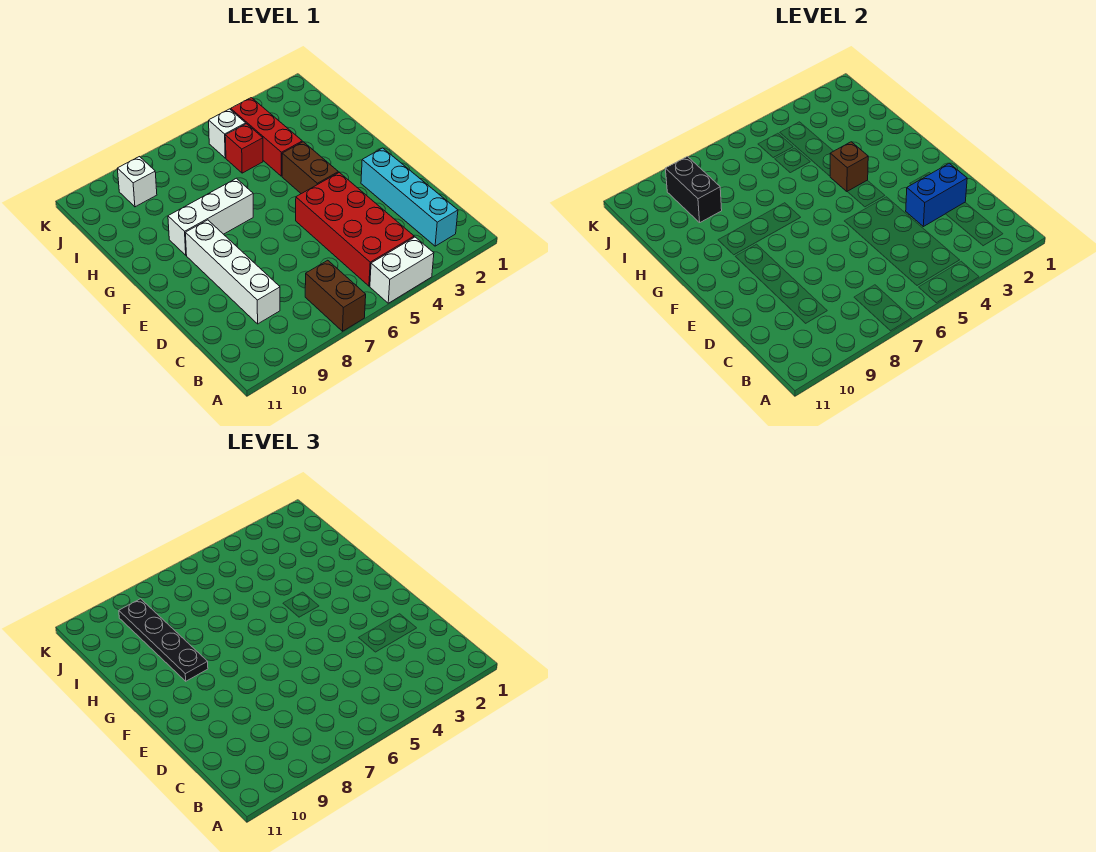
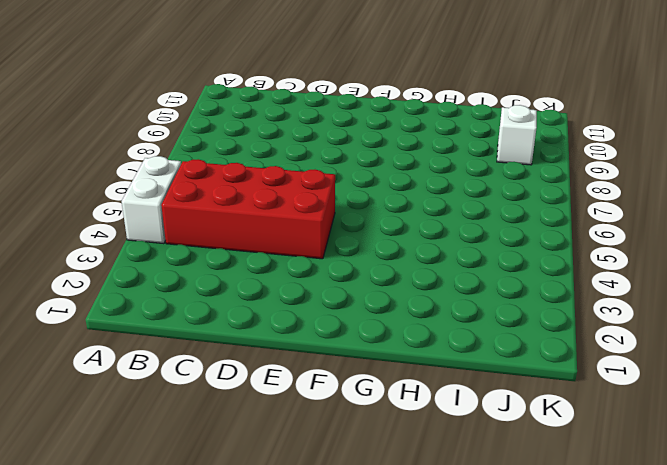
none -> brown brick A7:B7 level 1
none -> cyan brick B2:E2 level 1
none -> white brick C9:F9 level 1

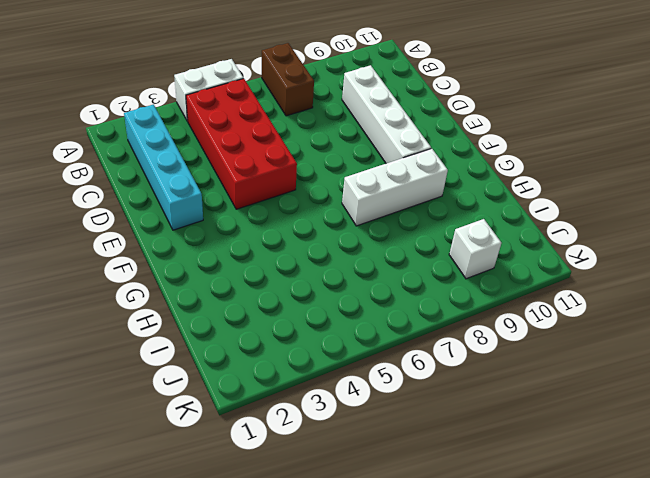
none -> brown brick F4:G4 level 1
none -> red brick H4:J4 level 1
none -> red brick I5 level 1

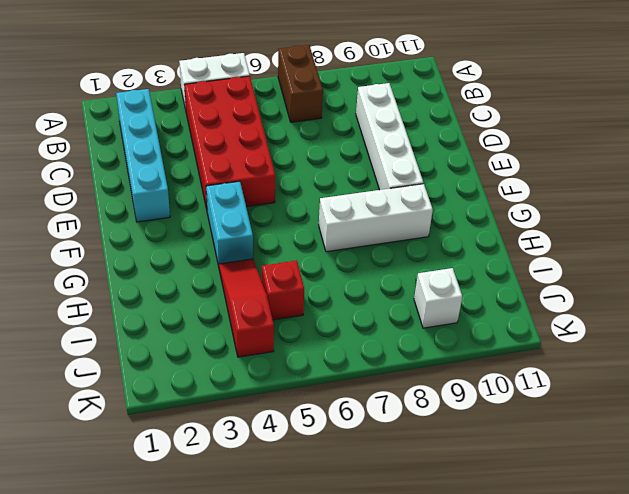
cyan brick F4:G4 level 1 -> brown brick F4:G4 level 1
red slope H4:J4 level 1 top J -> red brick H4:J4 level 1
none -> white brick J5 level 1
none -> blue brick D2:D3 level 2
none -> brown brick G4 level 2

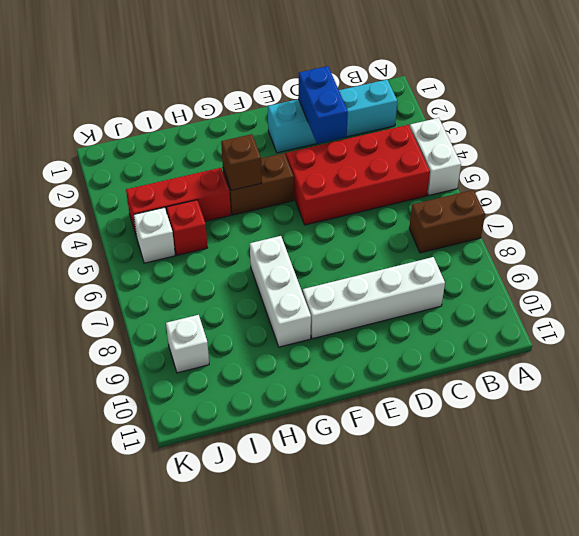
none -> black brick I9:J9 level 2
none -> black plate G9:J9 level 3

